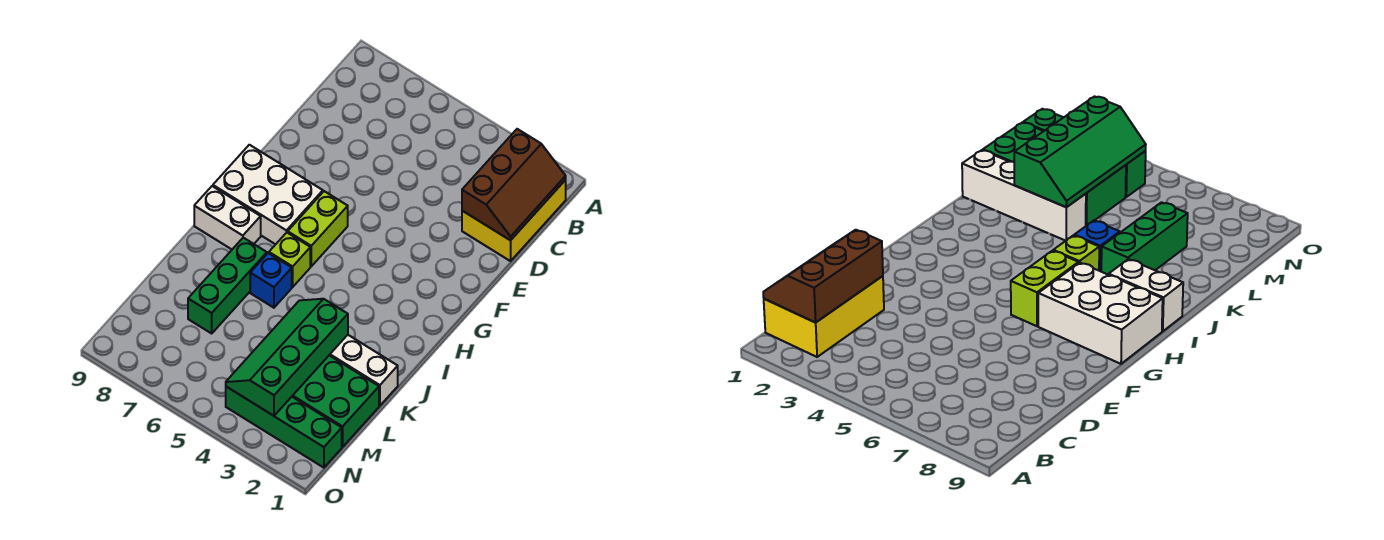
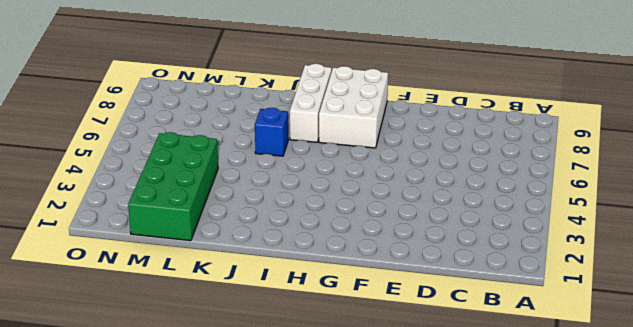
white brick I7:I9 level 1 -> white brick I8:I9 level 1
none -> yellow brick B1:D2 level 1
none -> lime brick G6:H6 level 1
none -> lime brick I6 level 1

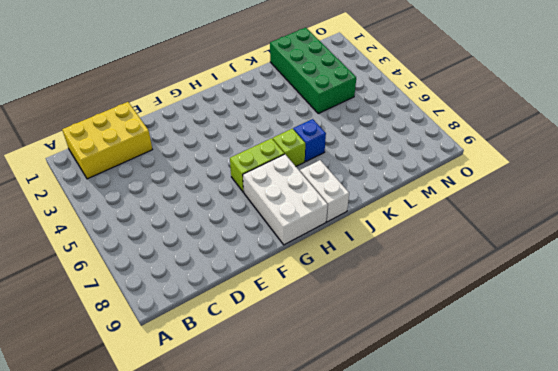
none -> green brick J7:L7 level 1
none -> white brick K1:K4 level 1
none -> green brick N1:N4 level 1

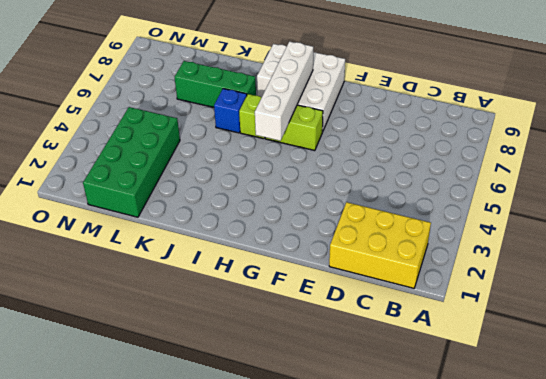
white brick H5:H8 level 2 -> white brick K1:K4 level 1
none -> green brick N1:N4 level 1
none -> brown slope B1:D2 level 2 top 2
none -> green slope K3:N4 level 2 top 3

